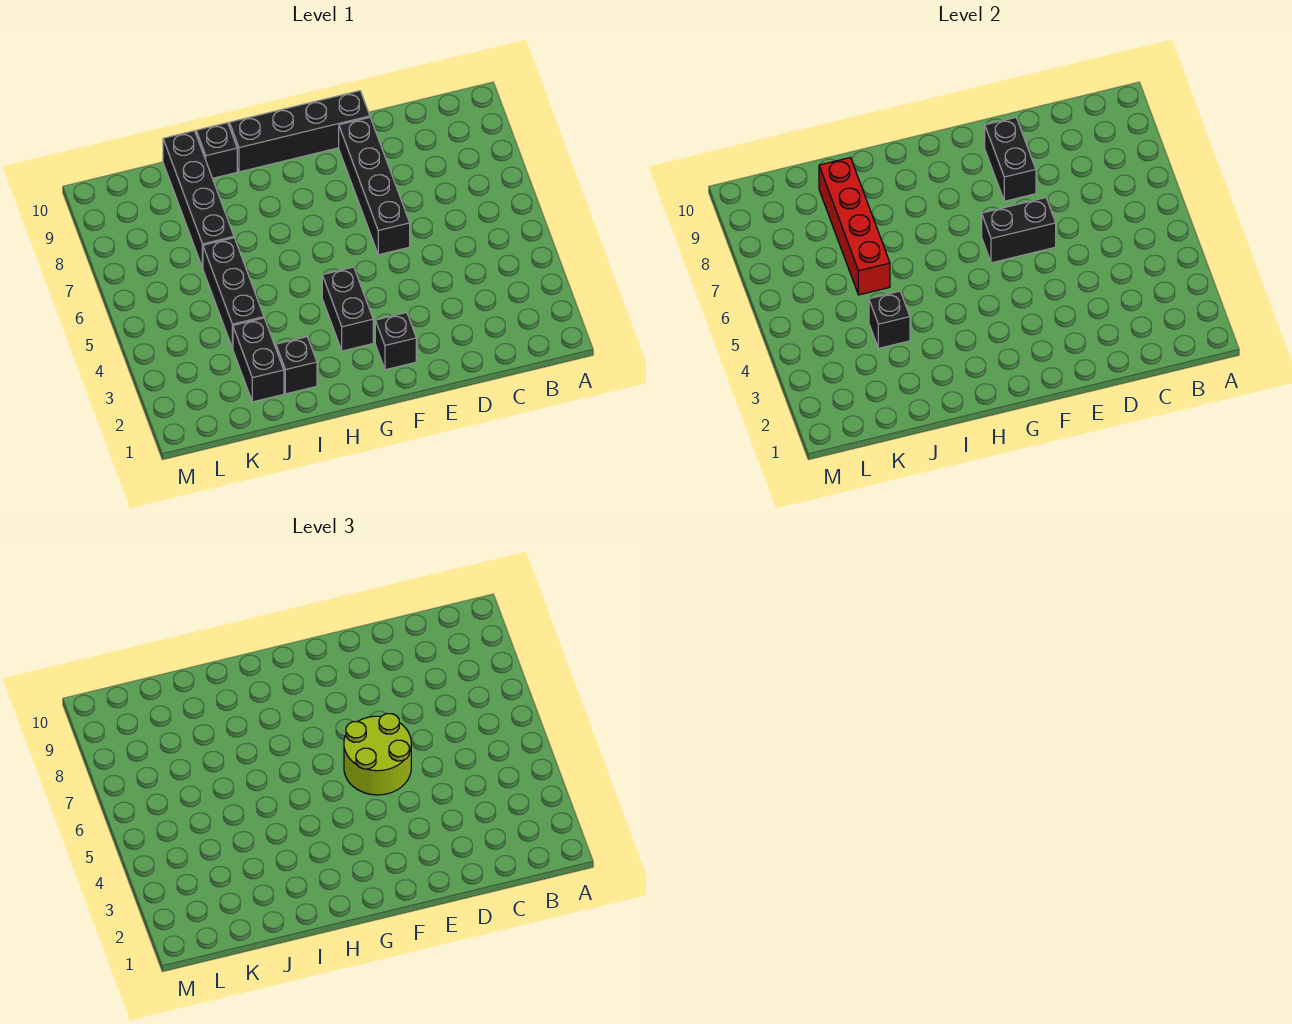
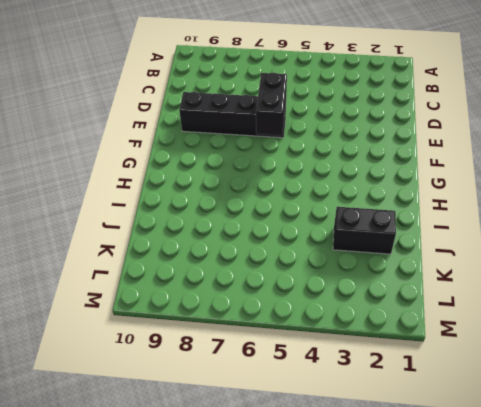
none -> black brick E10:H10 level 1
none -> black brick F2 level 1
none -> black brick G3:G4 level 1

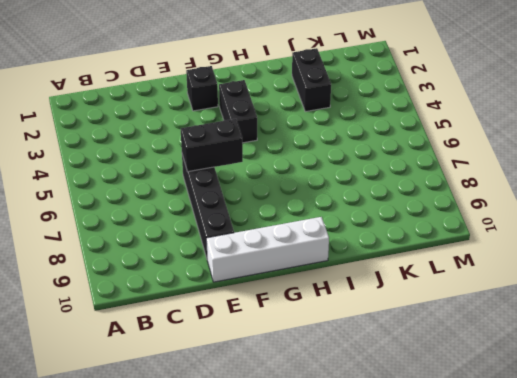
white brick E10:H10 level 1 -> black brick E10:H10 level 1
none -> black brick I2 level 1
none -> black brick I10 level 1
none -> black brick J4:J6 level 1

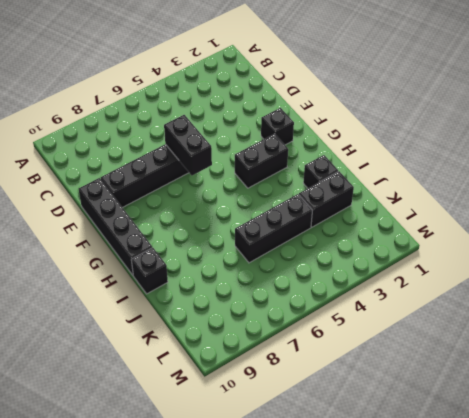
none -> black brick J7:J10 level 1
none -> black brick E8:E9 level 2
none -> black brick J4 level 2

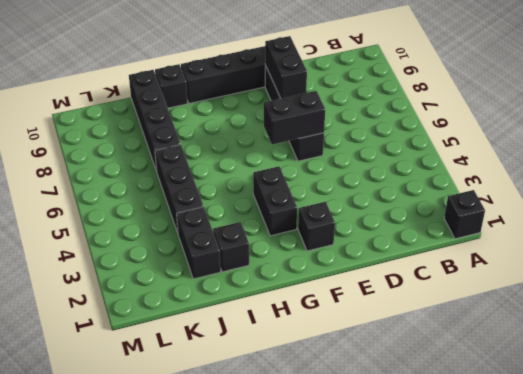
black brick A1 level 1 -> black brick J4 level 2
none -> red brick J6:J9 level 2
none -> lime round brick E5:F6 level 3

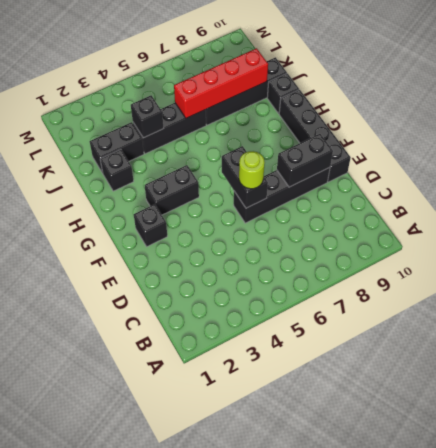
lime round brick E6 level 3 -> lime round brick E5:F6 level 3

